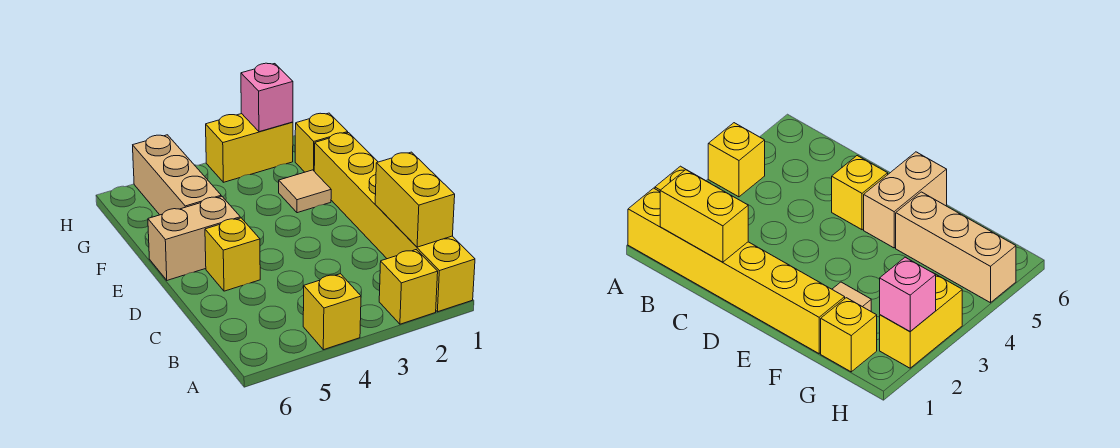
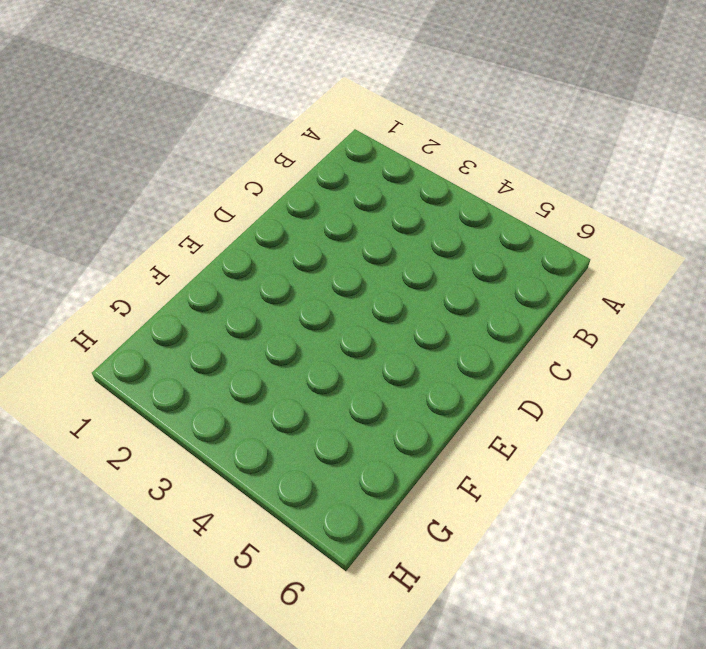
none -> yellow brick A1:F1 level 1
none -> yellow brick A2 level 1

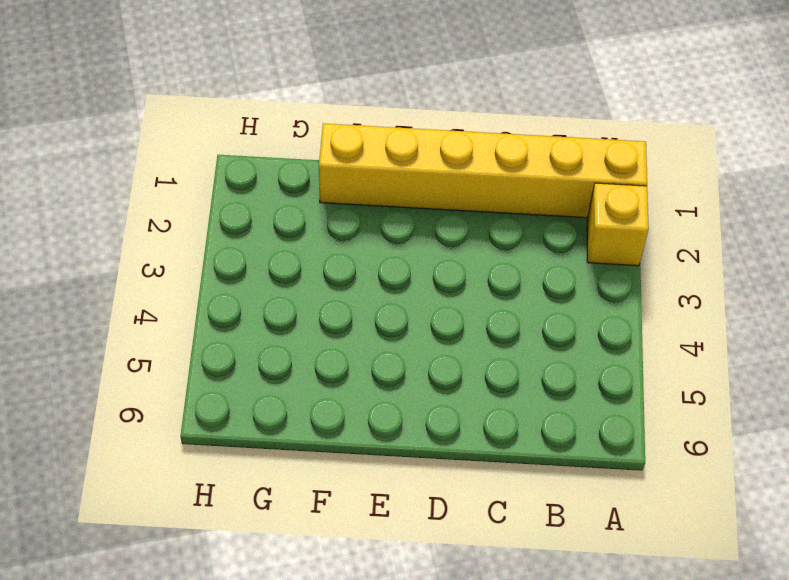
none -> yellow brick A4 level 1
none -> yellow brick D5 level 1

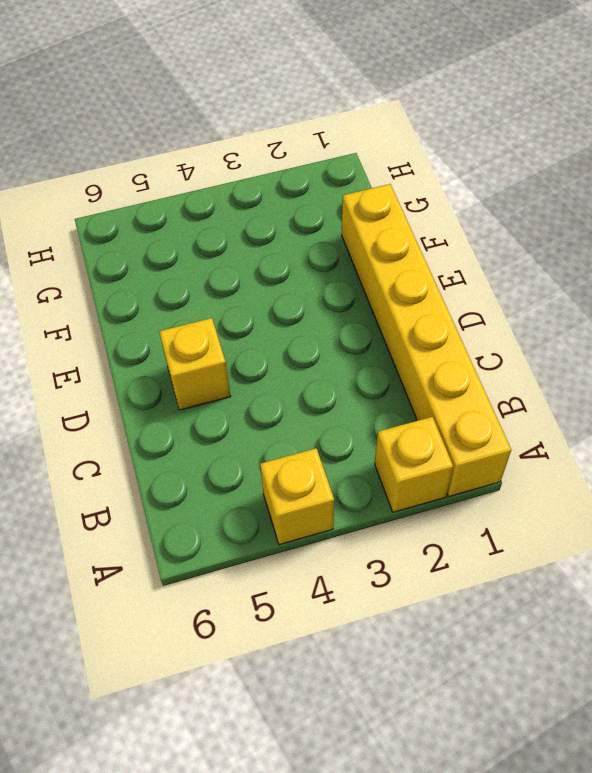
none -> tan brick E5:E6 level 1
none -> tan tile F2 level 1

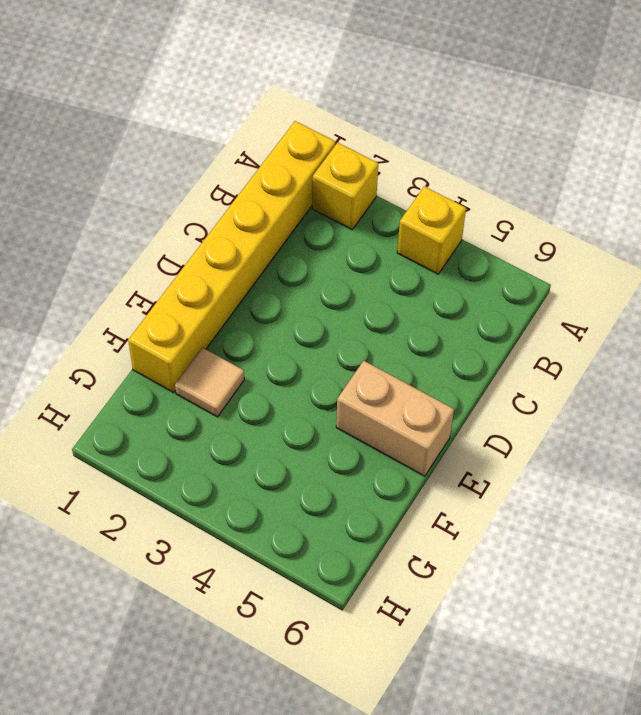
none -> yellow brick D5 level 1
none -> tan brick F5:H5 level 1

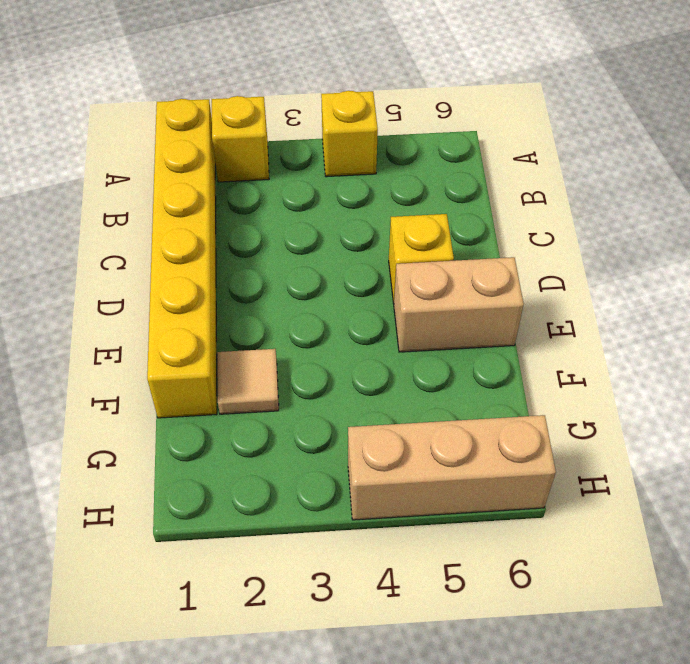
tan brick H4:H6 level 1 -> tan brick F5:H5 level 1
none -> yellow brick G1 level 1
none -> yellow brick H2:H3 level 1

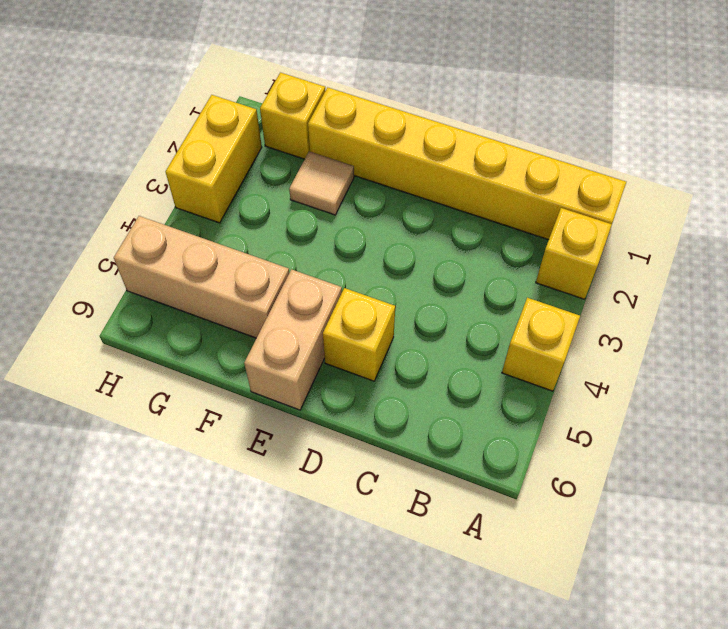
none -> yellow brick B1:C1 level 2
none -> pink brick H2 level 2

